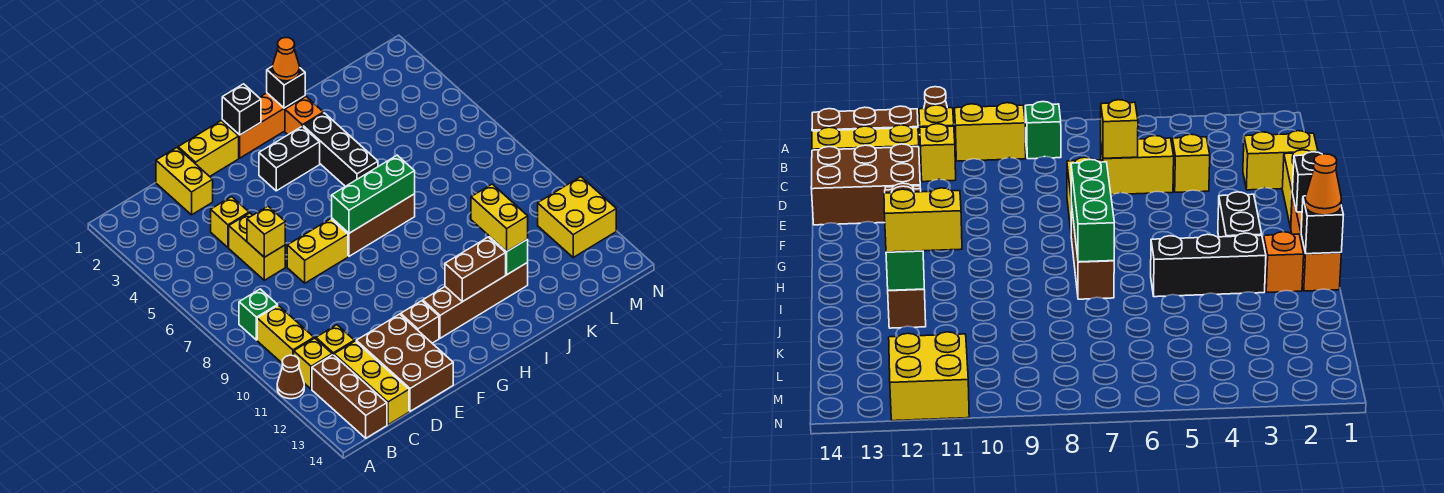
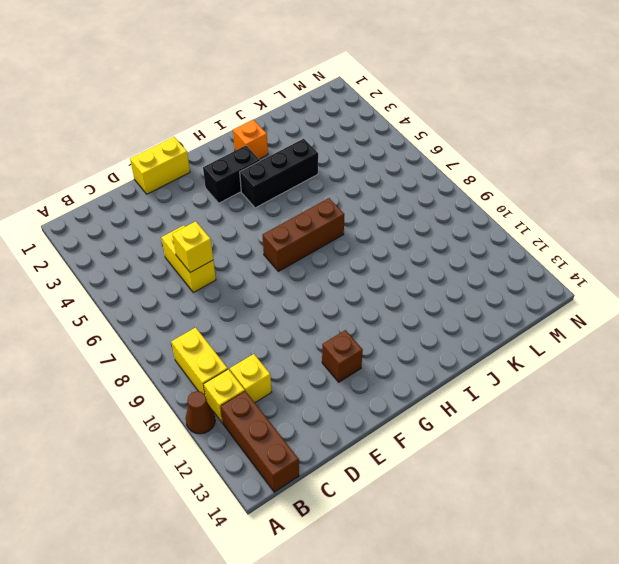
black brick H4:J4 level 1 -> black brick I3:I5 level 1
none -> green brick B8 level 1
none -> yellow brick C12:C14 level 1
none -> yellow brick D1:D2 level 1

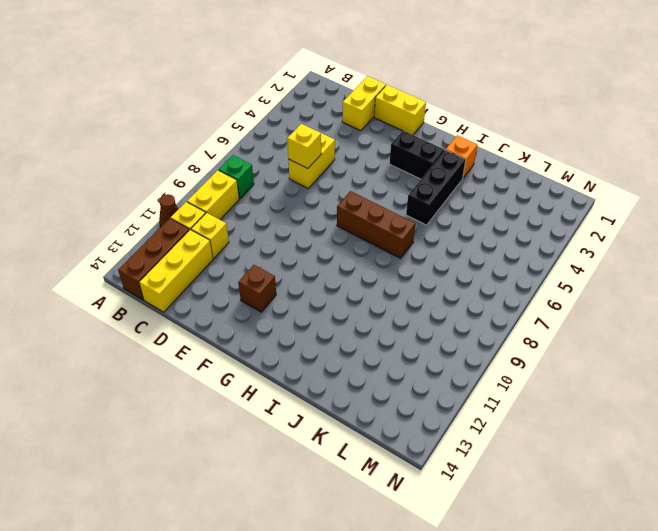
none -> yellow brick D4 level 1
none -> brown brick D12:E14 level 1
none -> yellow brick E7:F7 level 1

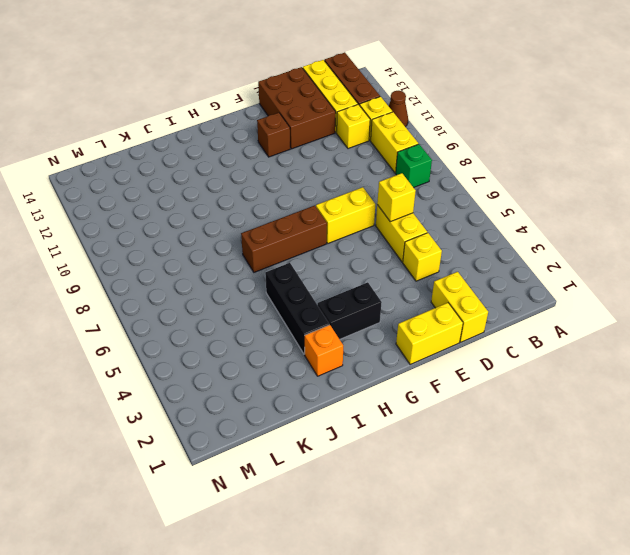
none -> orange brick G1:I1 level 1
none -> brown brick G12:J12 level 1
none -> yellow brick M11:N12 level 1

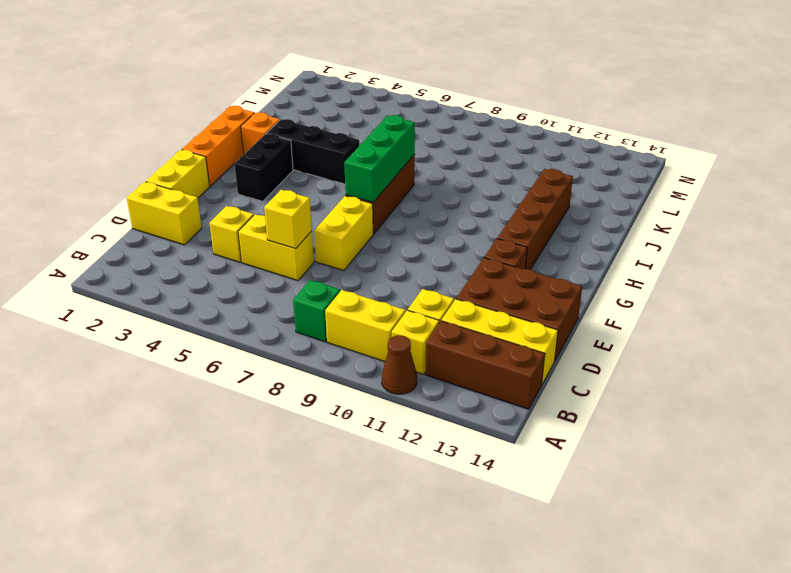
none -> yellow brick M11:N12 level 1
none -> black brick G1 level 2
none -> brown brick H12:I12 level 2

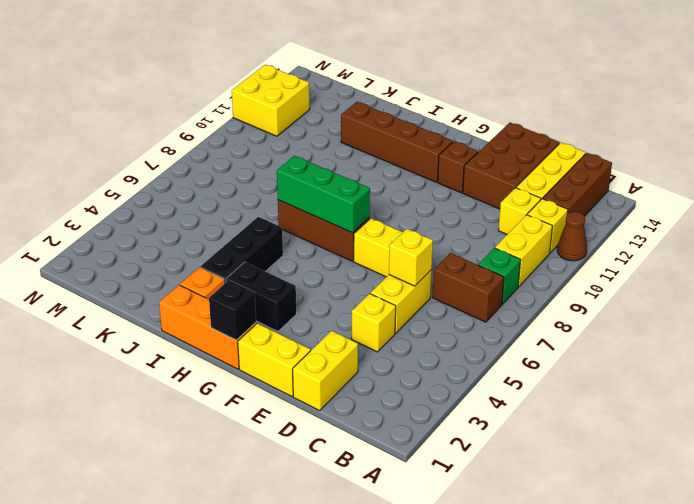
brown brick B7:C7 level 1 -> brown brick H12:I12 level 2
none -> black brick I1 level 2
none -> green brick J12 level 2
none -> orange cone I1 level 3

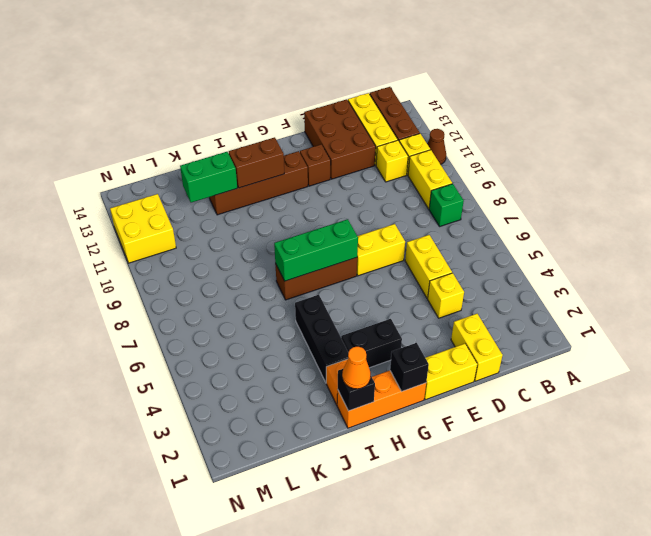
green brick J12:K12 level 2 -> green brick J12 level 2
none -> yellow brick D6 level 2
none -> yellow brick J11:J12 level 3

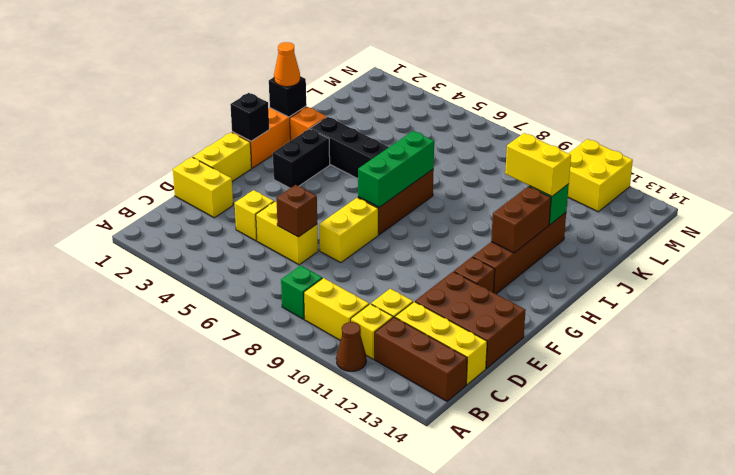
brown brick D6 level 2 -> yellow brick D6 level 2

